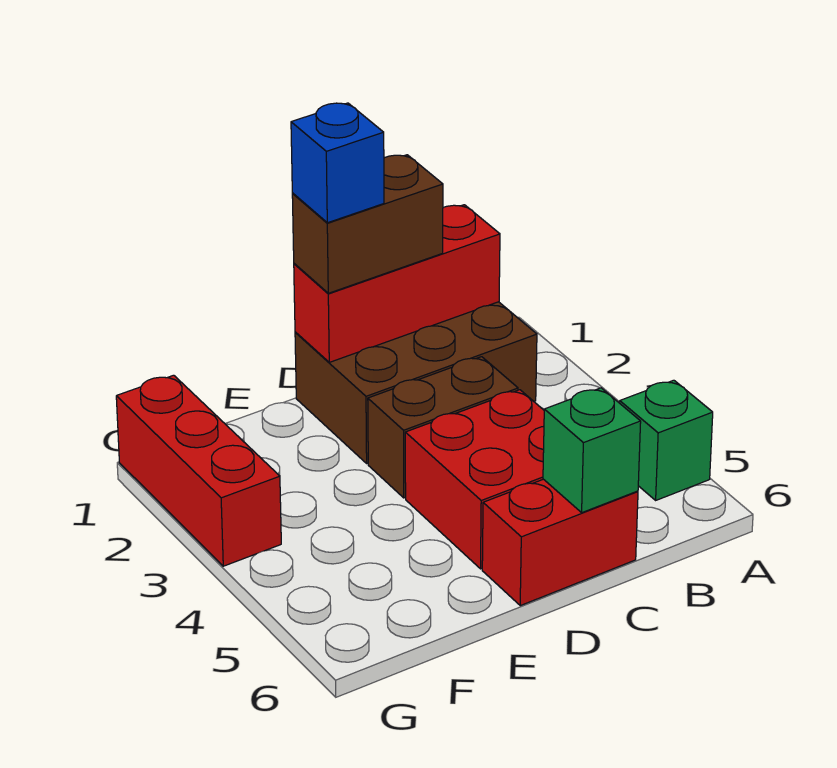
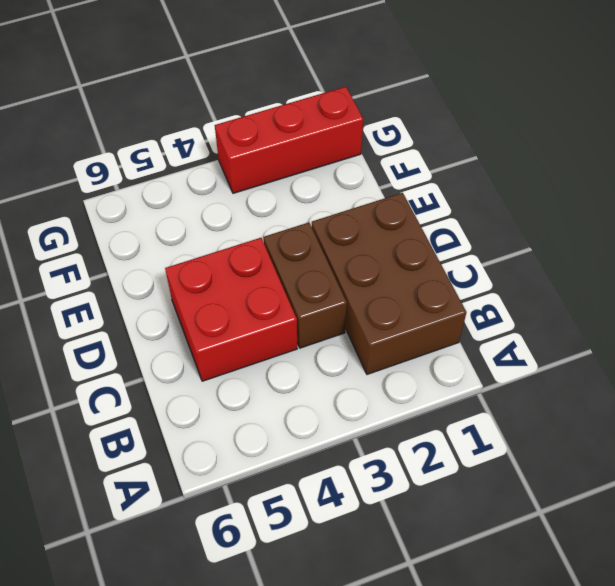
none -> green brick A5 level 1
none -> red brick C6:D6 level 1

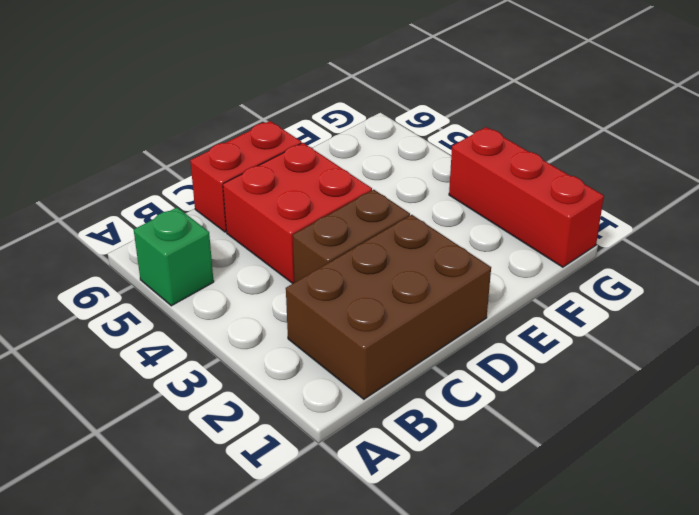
none -> red brick B1:D1 level 2
none -> green brick C6 level 2

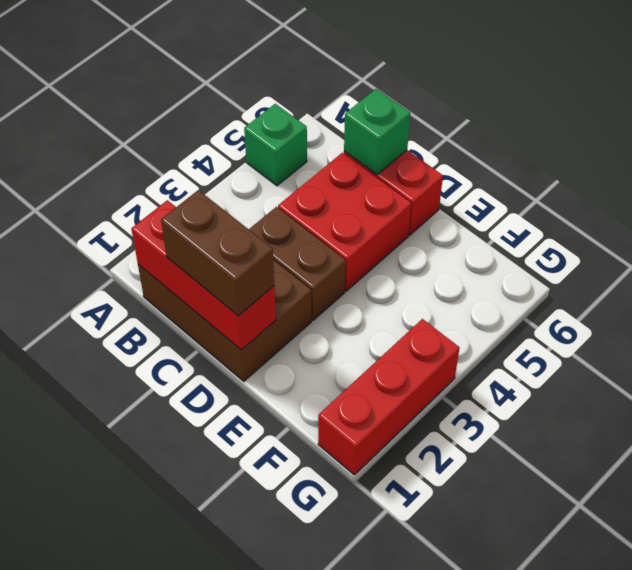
none -> blue brick D1 level 4

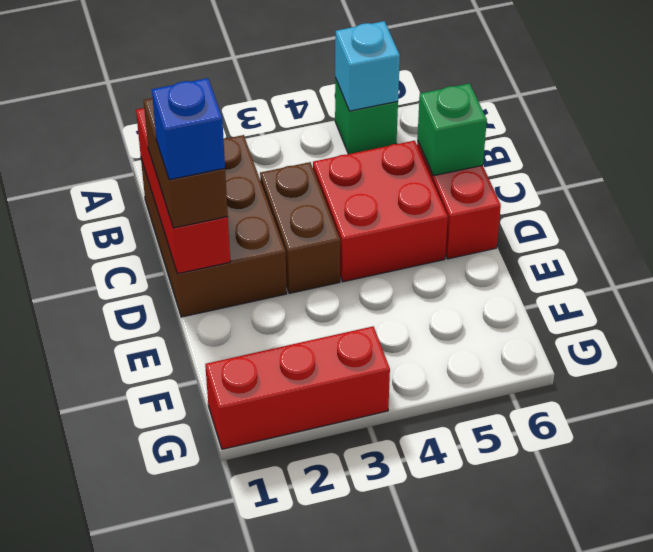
cyan brick A5 level 2 -> none

